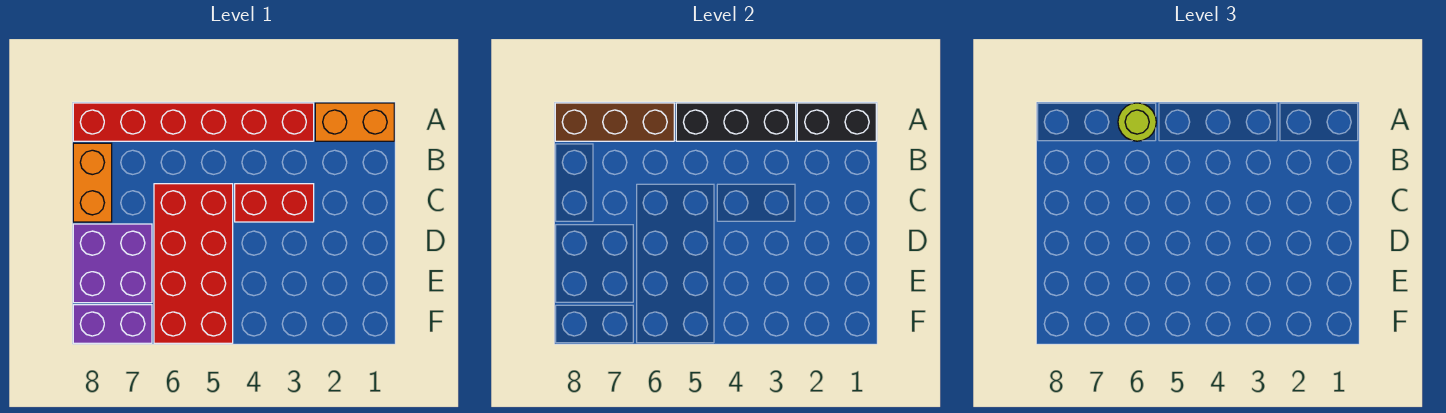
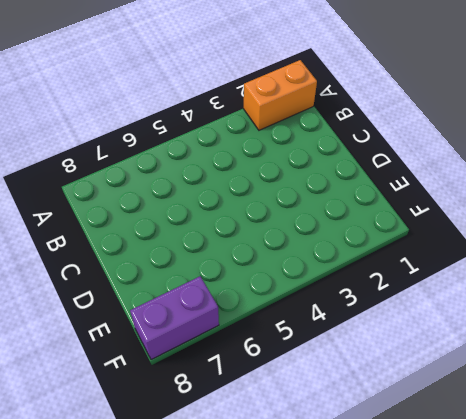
none -> red brick A3:A8 level 1
none -> orange brick B8:C8 level 1

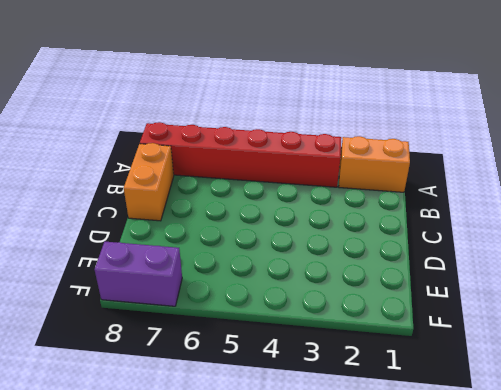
none -> red brick C3:C4 level 1
none -> red brick C5:F6 level 1

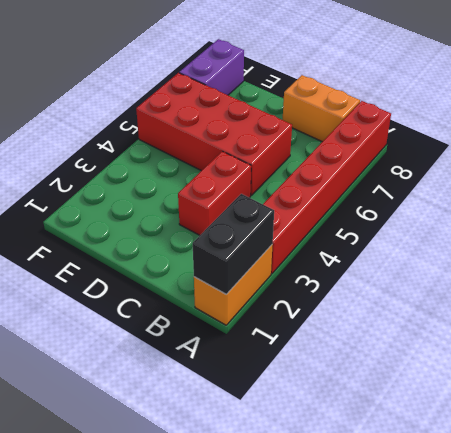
none -> purple brick D7:E8 level 1
none -> black brick A3:A5 level 2

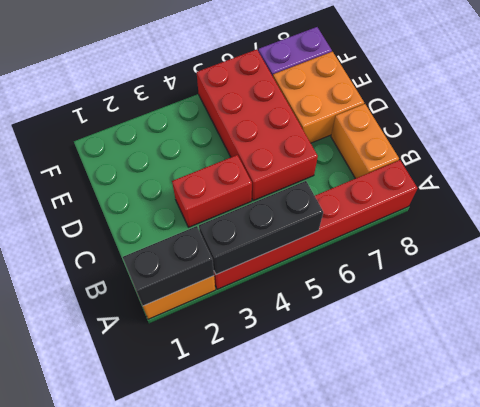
orange brick D7:E8 level 1 -> purple brick D7:E8 level 1
none -> brown brick A6:A8 level 2
none -> lime round brick A6 level 3

